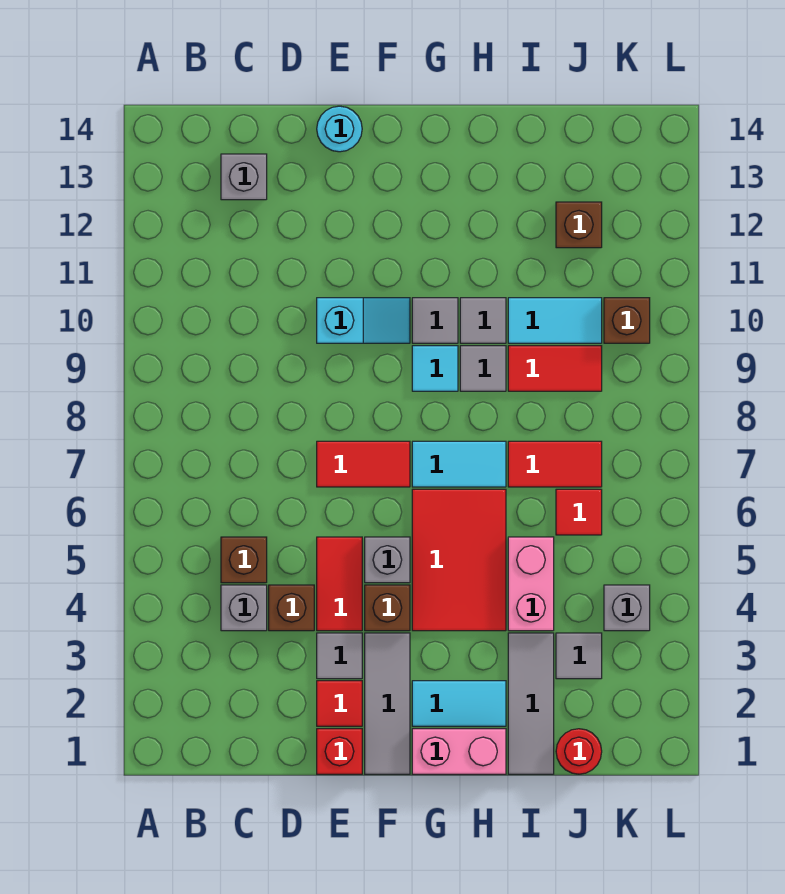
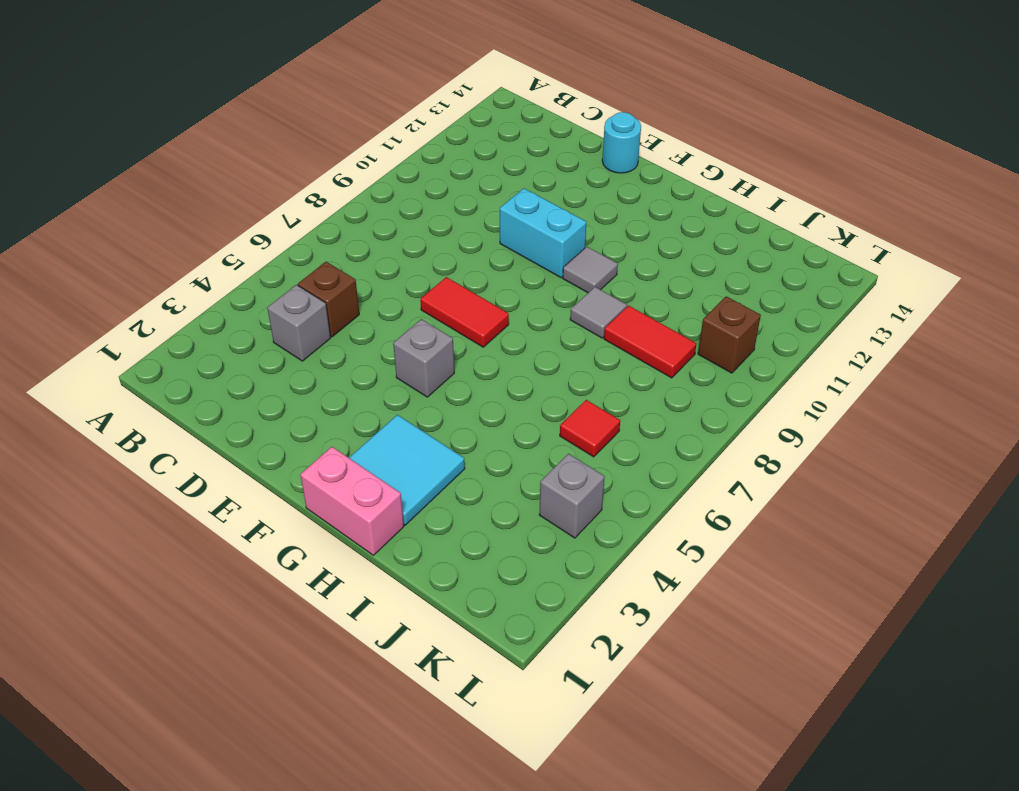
cyan brick E10:F10 level 1 -> cyan slope E10:F10 level 1 top E
cyan tile G2:H3 level 1 -> cyan tile G2:H2 level 1
none -> grey brick C13 level 1
none -> brown brick D4 level 1
none -> red brick E1 level 1
none -> red tile E2 level 1

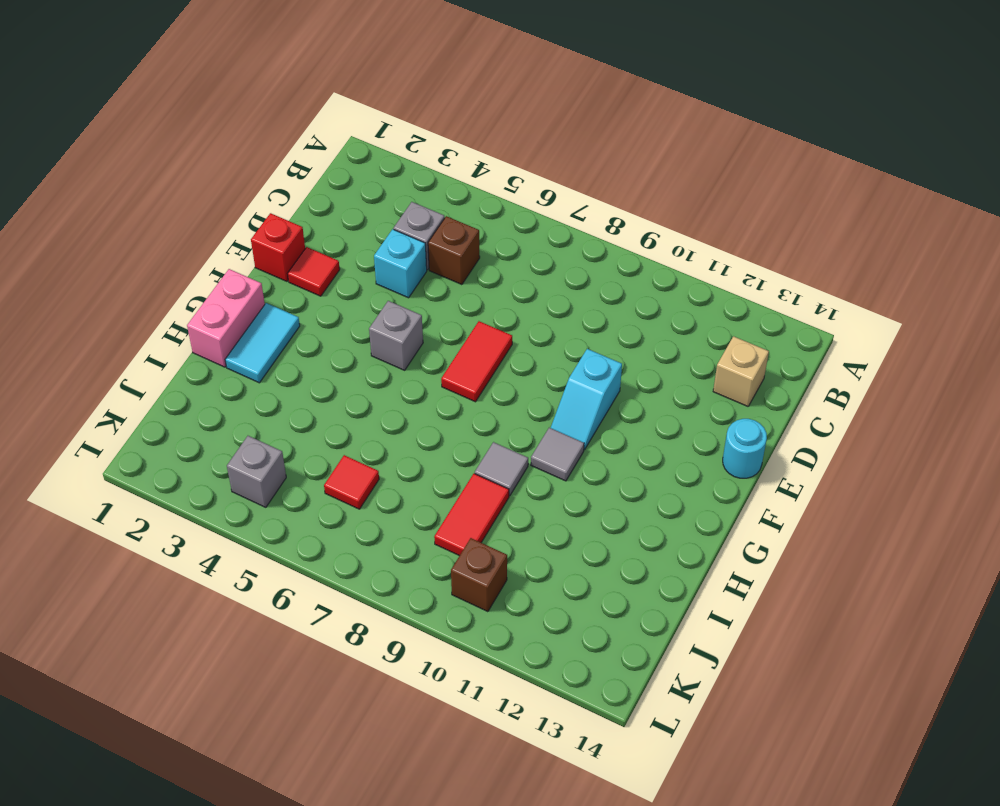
tan brick C13 level 1 -> grey brick C13 level 1
cyan brick D4 level 1 -> brown brick D4 level 1
none -> grey tile E3 level 1
none -> red tile E4:E5 level 1
none -> grey tile F1:F3 level 1
none -> brown brick F4 level 1

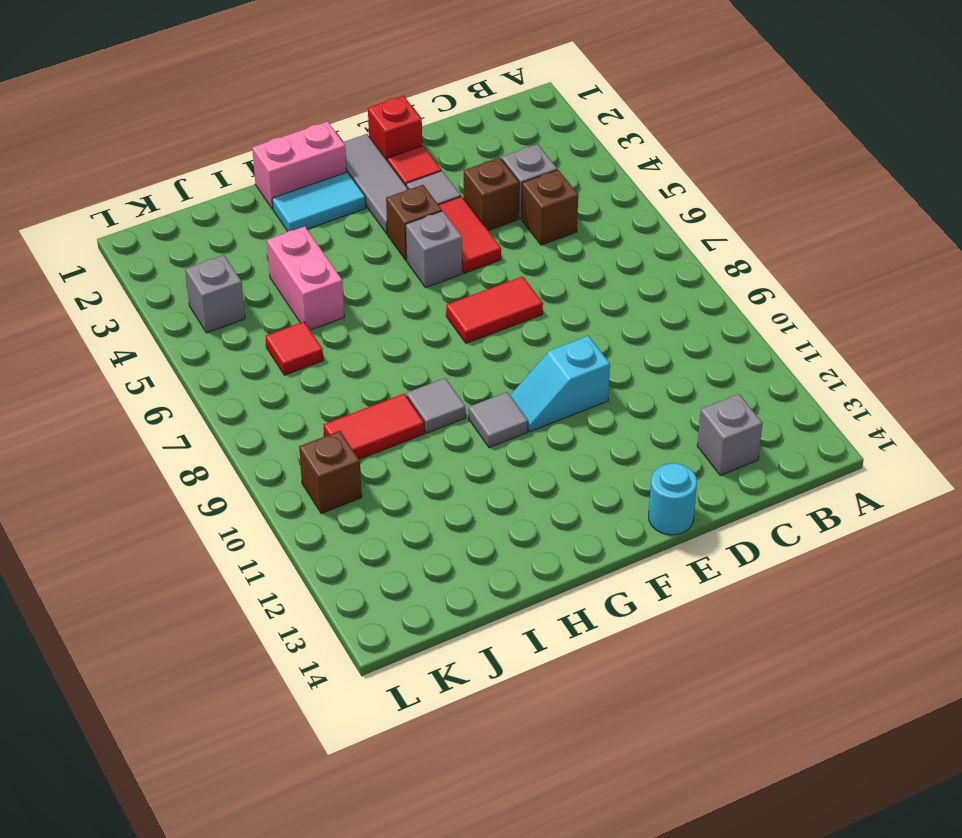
none -> red tile G4:H6 level 1
none -> cyan tile G7:H7 level 1
none -> cyan tile G9 level 1
none -> grey tile H10 level 1

